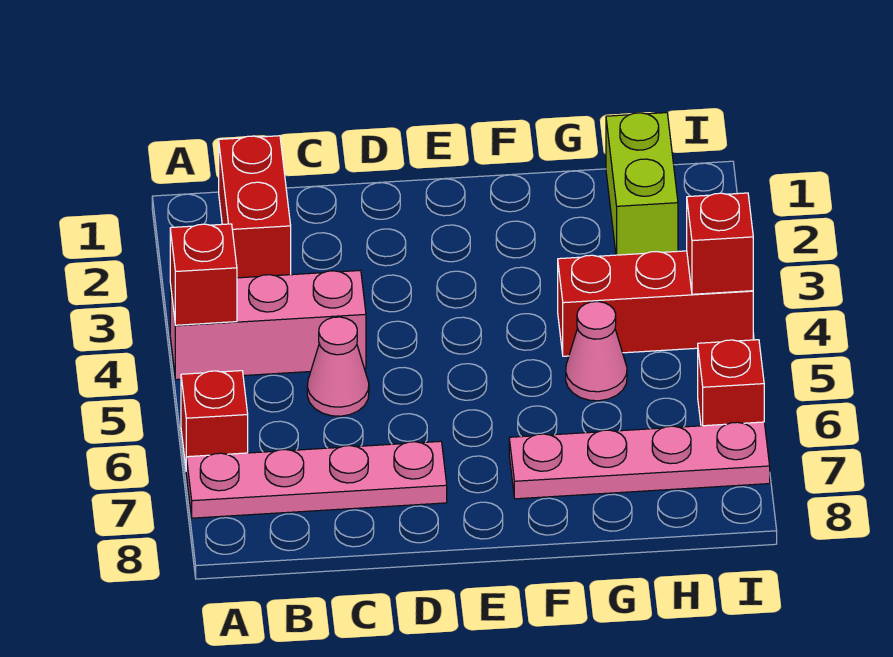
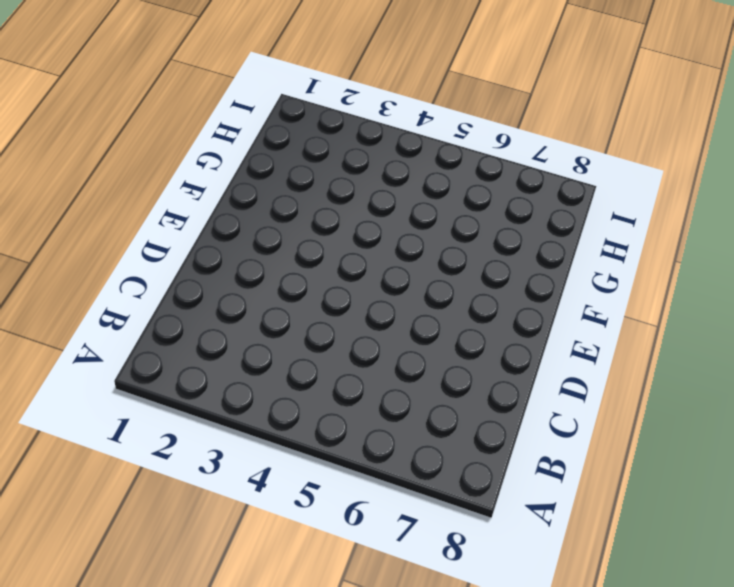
none -> pink brick A4:C4 level 1
none -> red brick A6 level 1
none -> pink plate A7:D7 level 1

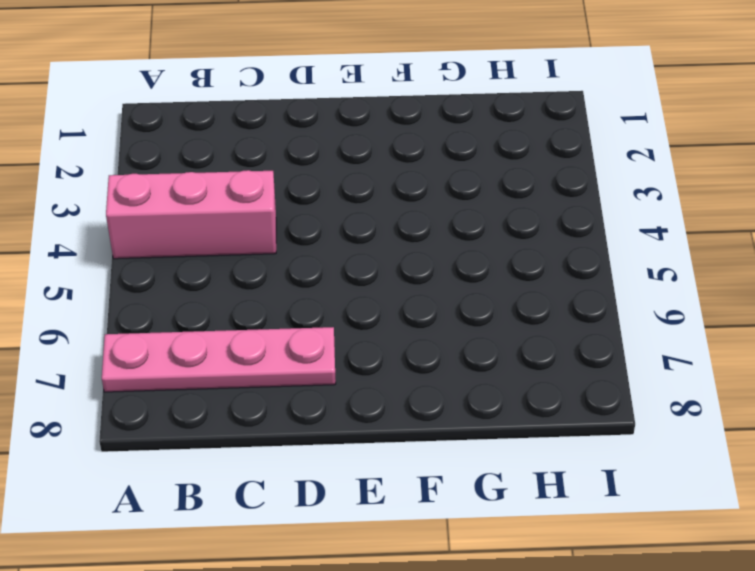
none -> red brick A6 level 1
none -> red brick B1:B2 level 1
none -> pink cone C5 level 1

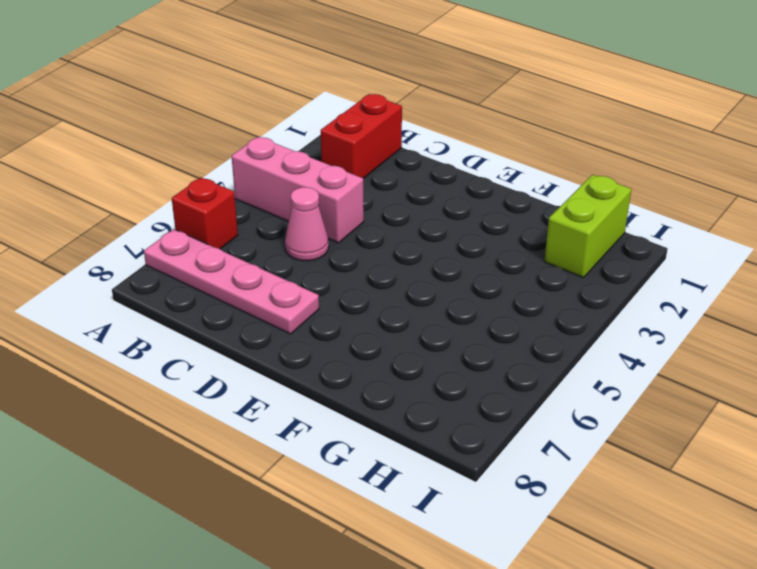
none -> pink plate F7:I7 level 1
none -> red brick G4:I4 level 1
none -> pink cone G5 level 1

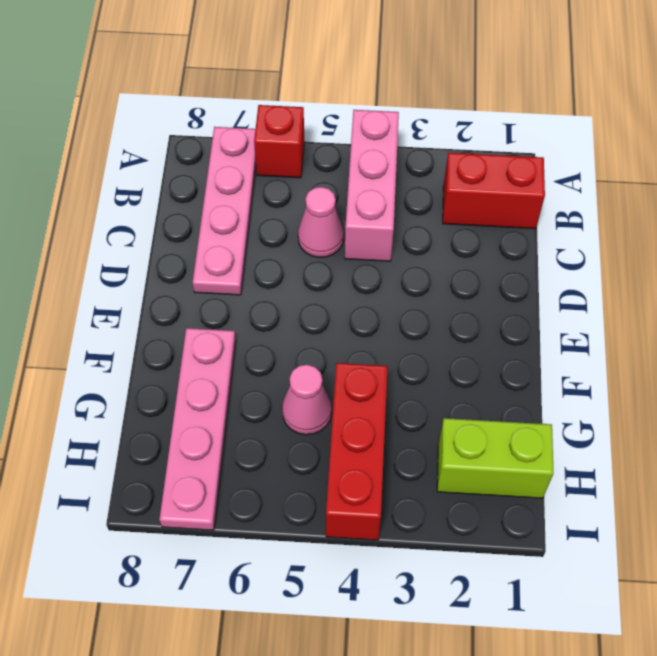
none -> red brick I6 level 1
none -> red brick A4 level 2
none -> red brick I4 level 2

